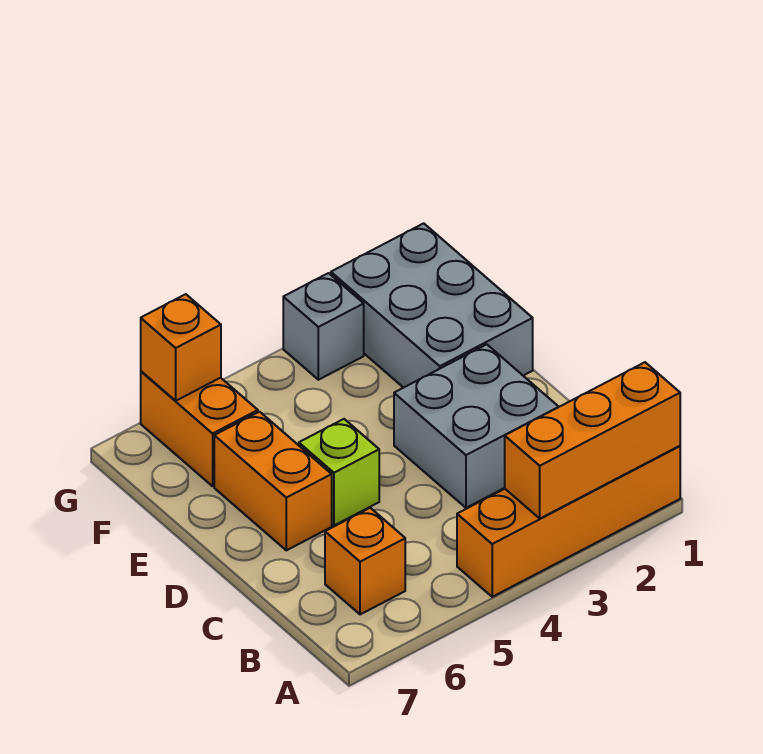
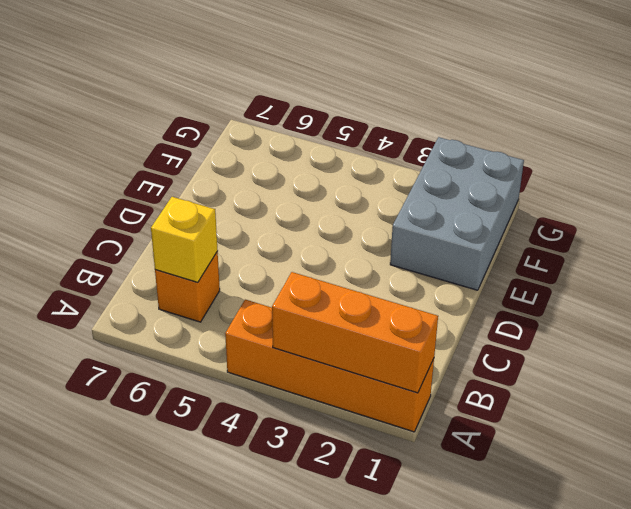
yellow brick B6 level 2 -> none
none -> grey brick C2:D3 level 1
none -> lime brick D5 level 1

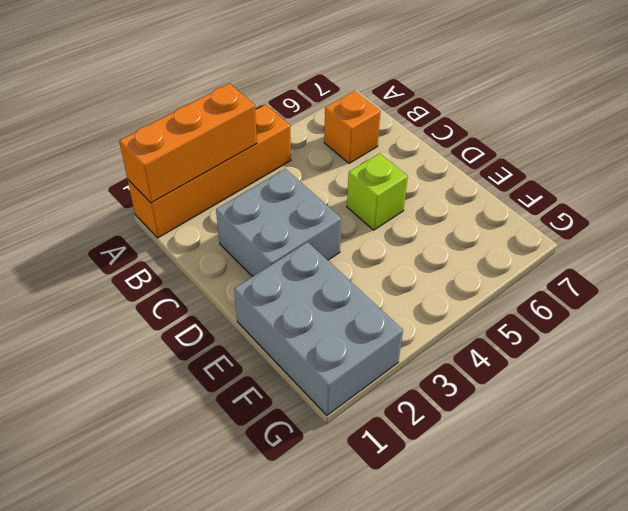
none -> orange brick D6:E6 level 1
none -> orange brick F6:G6 level 1

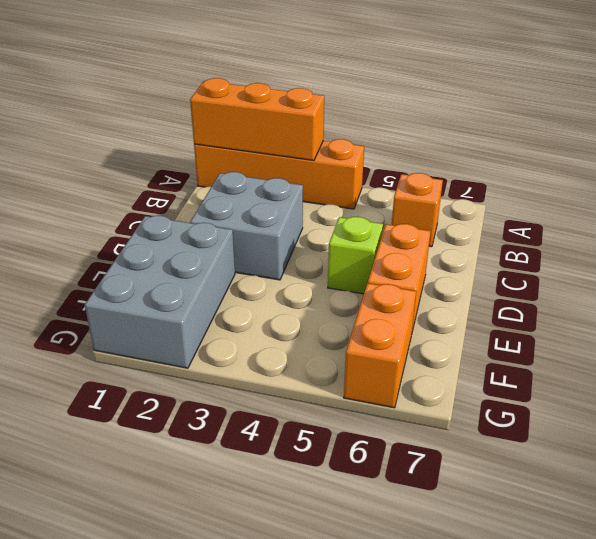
none -> grey brick G3 level 1
none -> orange brick G6 level 2

